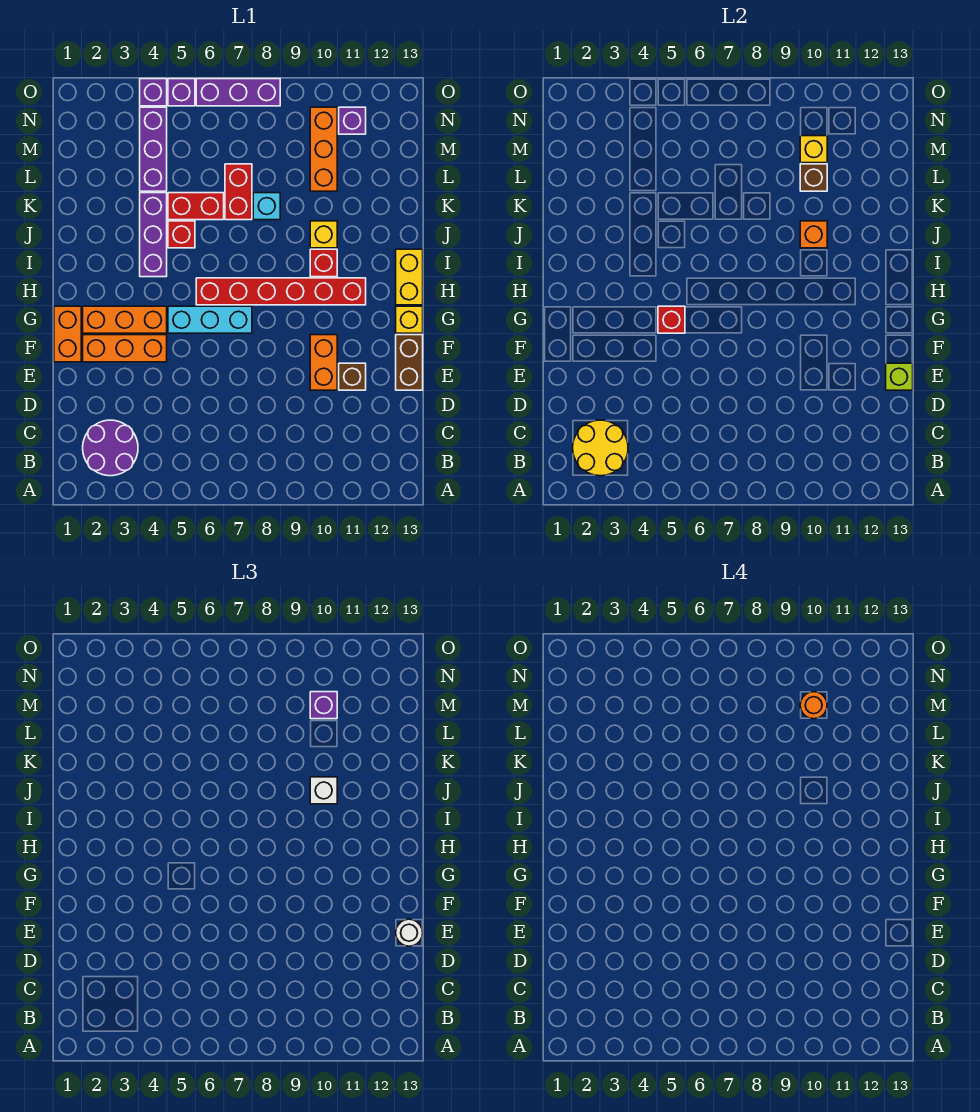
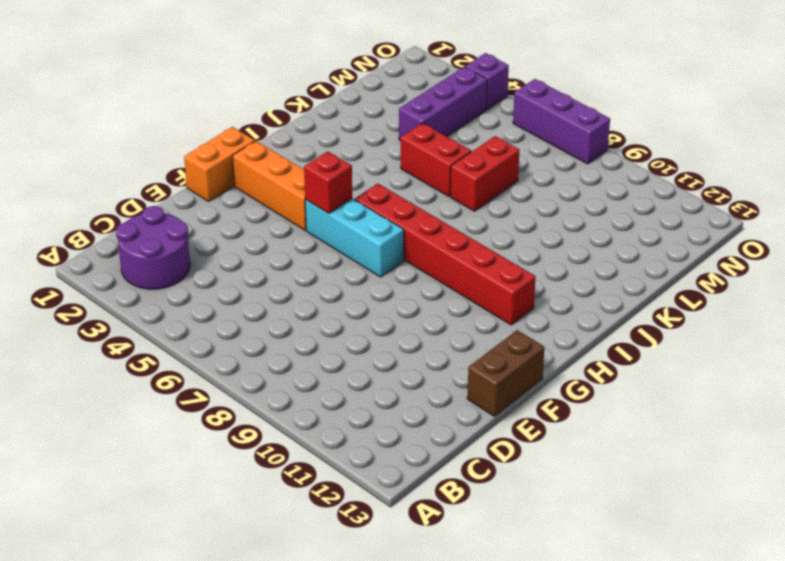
none -> orange brick E10:F10 level 1
none -> brown brick E11 level 1
none -> orange brick F2:F4 level 1
none -> yellow brick G13 level 1

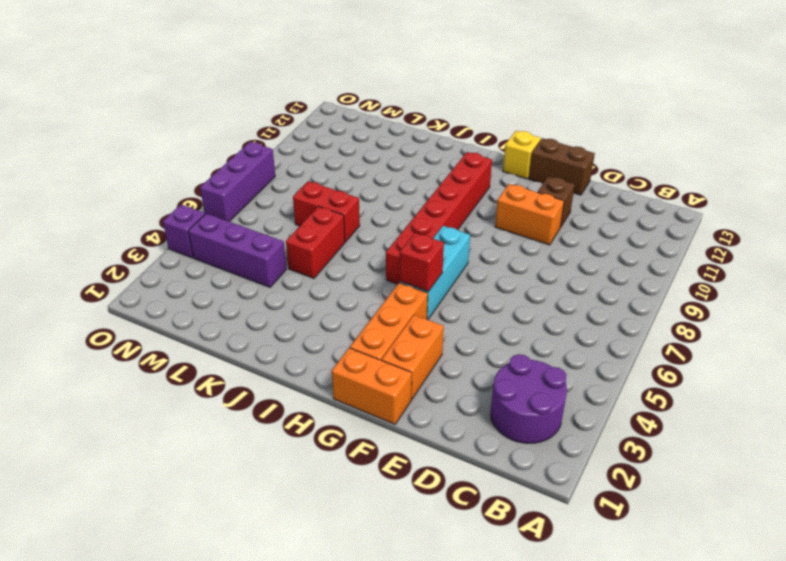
orange brick F2:F3 level 1 -> orange brick F2:F4 level 1
none -> yellow brick H13:I13 level 1
none -> purple brick I4:K4 level 1
none -> red brick I10 level 1
none -> red brick J5 level 1

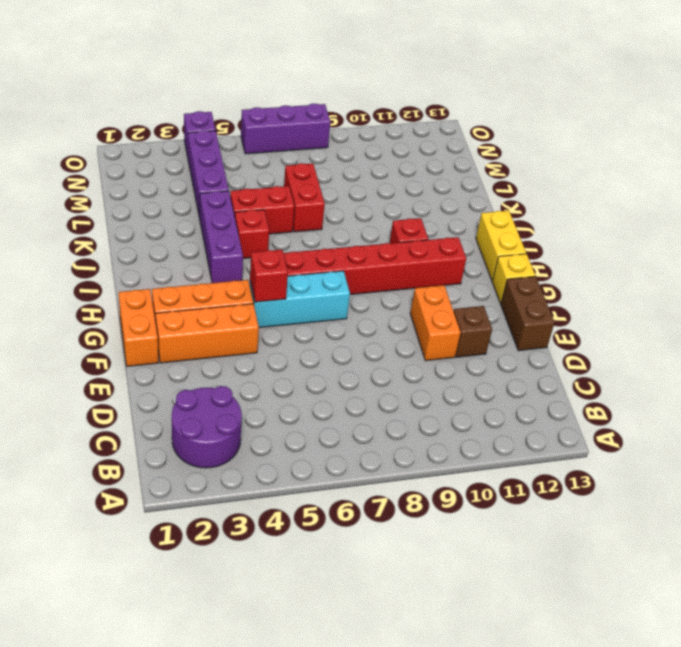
none -> yellow brick J10 level 1
none -> cyan brick K8 level 1
none -> orange brick L10:N10 level 1
none -> purple brick N11 level 1

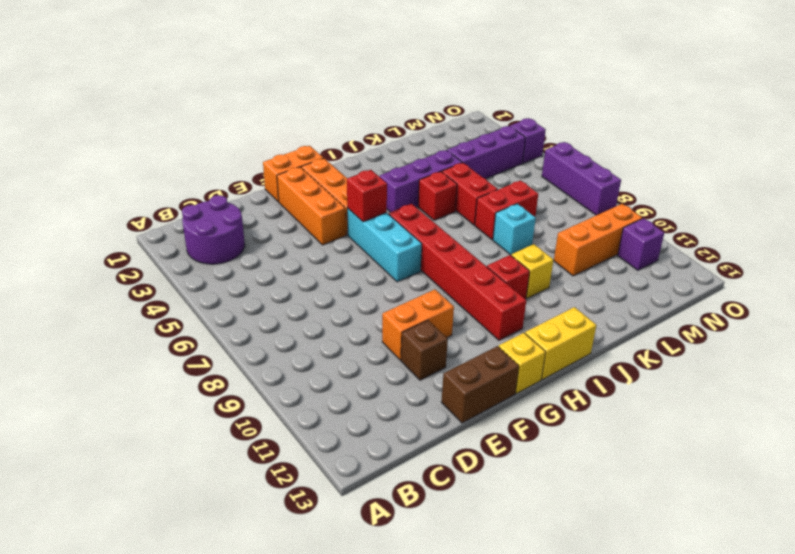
none -> purple brick O5 level 1
none -> yellow round brick B2:C3 level 2
none -> lime brick E13 level 2
none -> orange brick J10 level 2

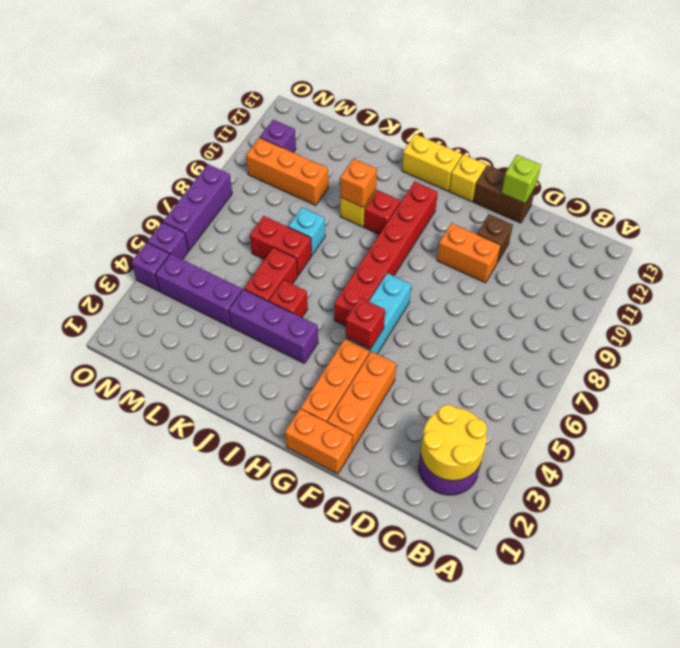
none -> brown brick L10 level 2
none -> yellow brick M10 level 2
none -> white round brick E13 level 3
none -> white brick J10 level 3

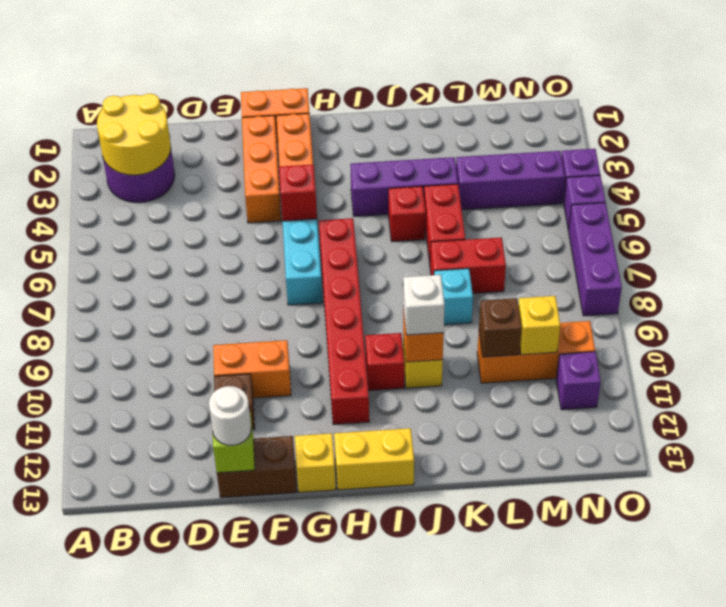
none -> purple brick M10 level 3
none -> orange round brick M10 level 4

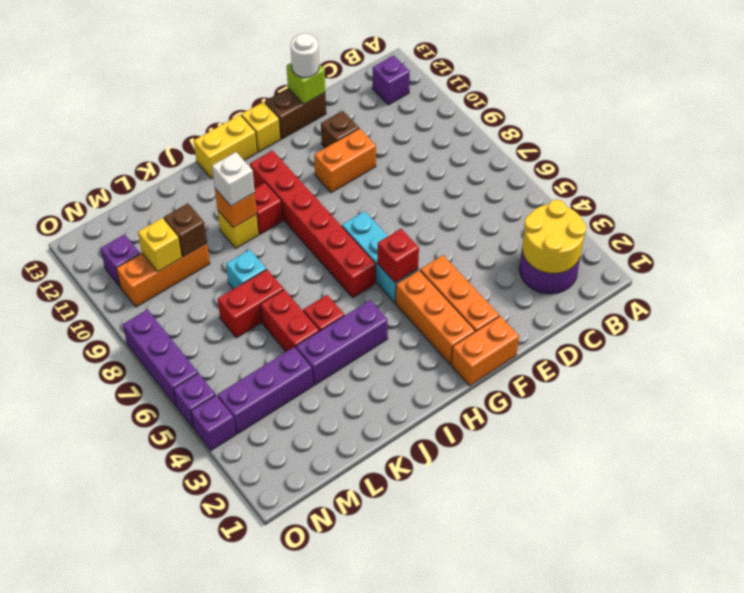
purple brick B12 level 1 -> purple brick M10 level 3
none -> orange round brick M10 level 4

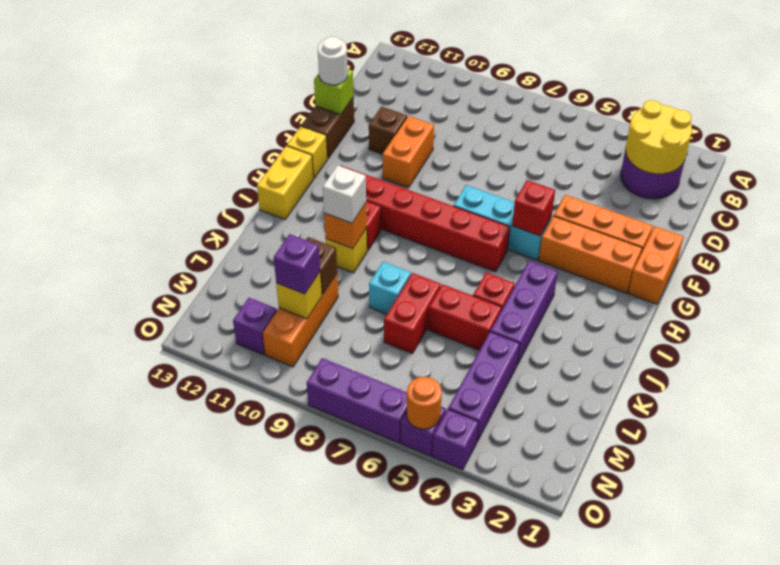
orange round brick O5 level 2 -> orange round brick M10 level 4

